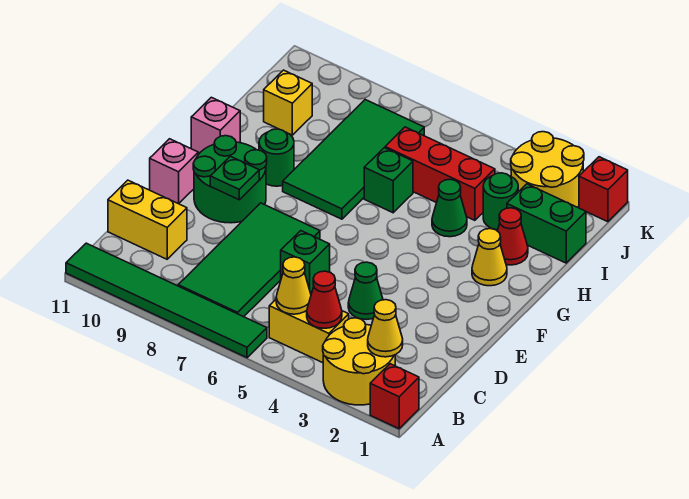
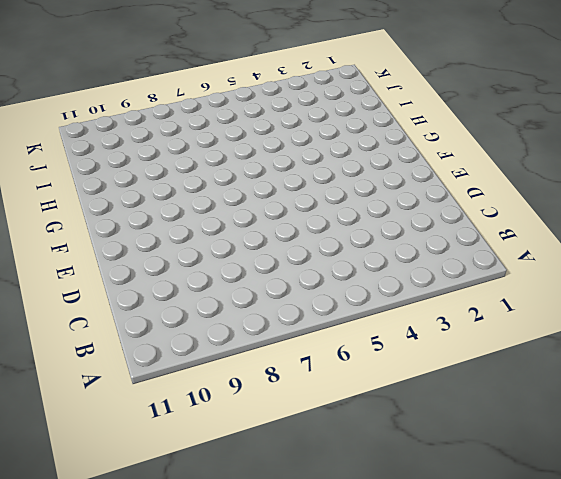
none -> red brick A1 level 1
none -> yellow round brick A2:B3 level 1
none -> green tile A6:A11 level 1

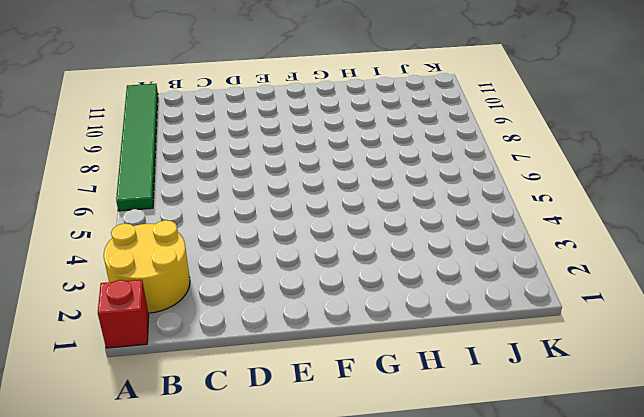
none -> yellow brick B4:B5 level 1
none -> green tile B7:E8 level 1
none -> yellow brick C10:C11 level 1

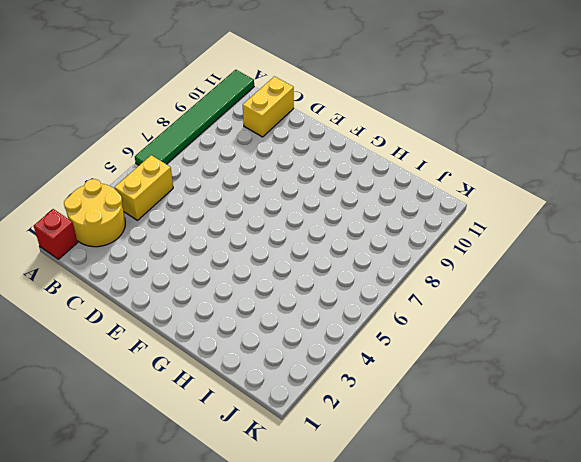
none -> green tile B7:E8 level 1
none -> green cone D4 level 1
none -> green brick D6 level 1

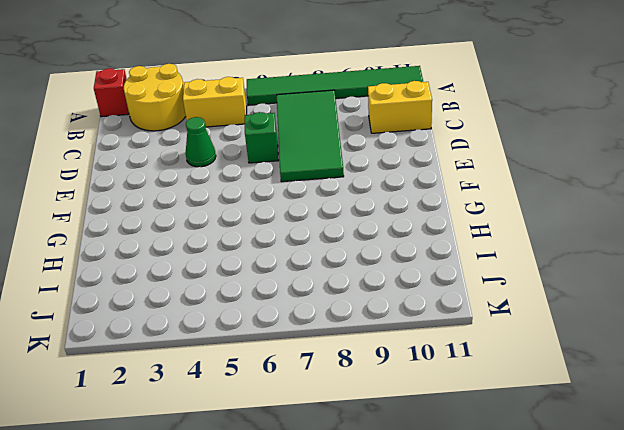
none -> green round brick E9:F10 level 1
none -> pink brick E11 level 1
none -> yellow cone G2 level 1

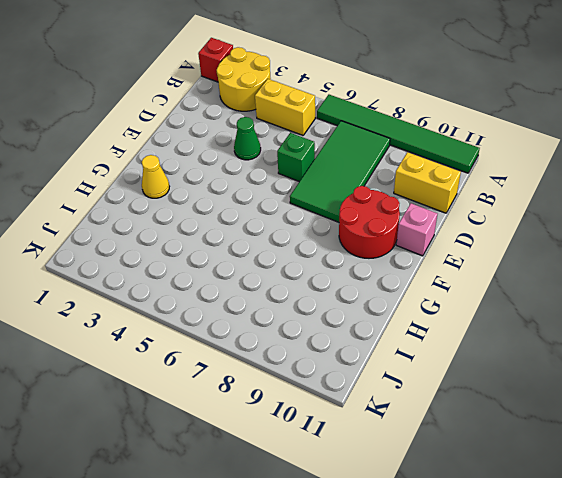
red round brick E9:F10 level 1 -> green round brick E9:F10 level 1
none -> green tile G7:J8 level 1
none -> green round brick G9 level 1
none -> pink brick G11 level 1

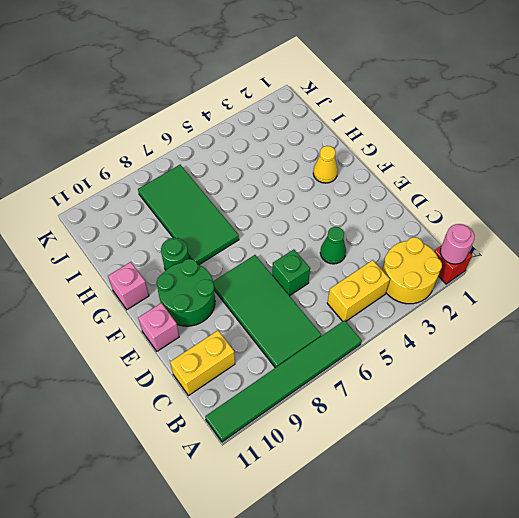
pink round brick A1 level 2 -> none
none -> red cone H2 level 1
none -> green cone H4 level 1
none -> green brick H6 level 1

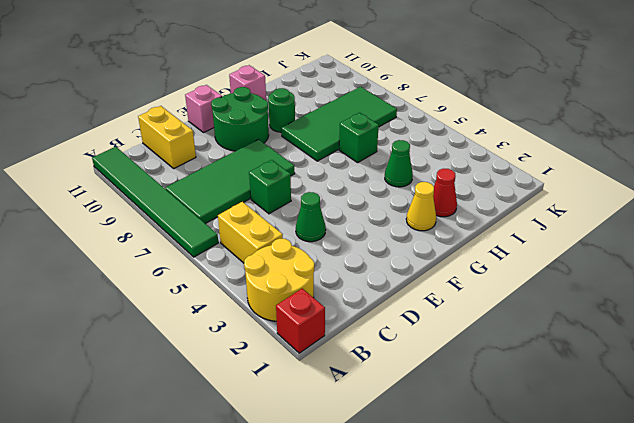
none -> green brick I1:I2 level 1
none -> green round brick I3 level 1
none -> red brick I4:I6 level 1

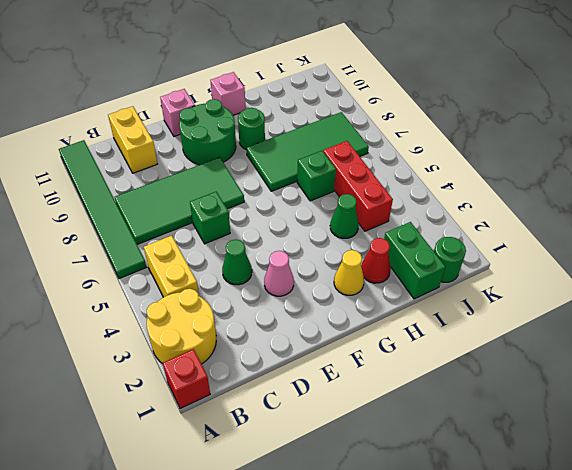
pink cone E3 level 1 -> none
green round brick J1 level 1 -> green round brick I3 level 1
none -> yellow brick I10 level 1
none -> yellow round brick J2:K3 level 1
none -> red brick K1 level 1

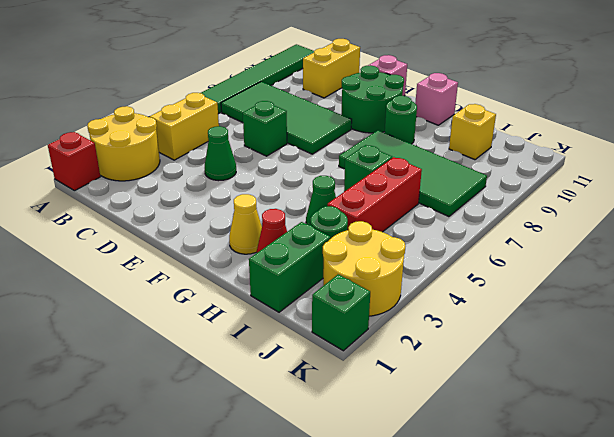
green brick K1 level 1 -> red brick K1 level 1
none -> yellow cone B2 level 2
none -> red cone B4 level 2
none -> yellow cone B5 level 2

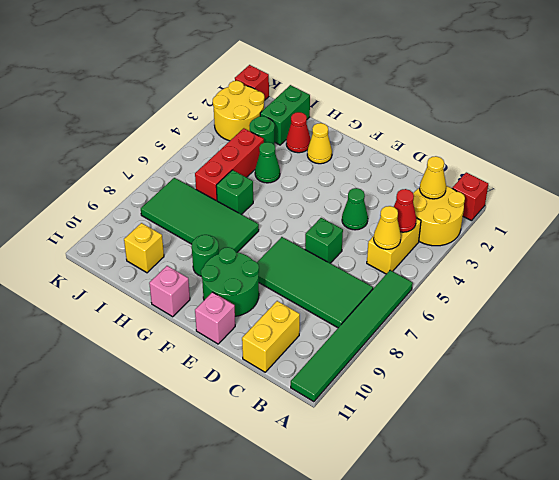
none -> green plate E9 level 2

